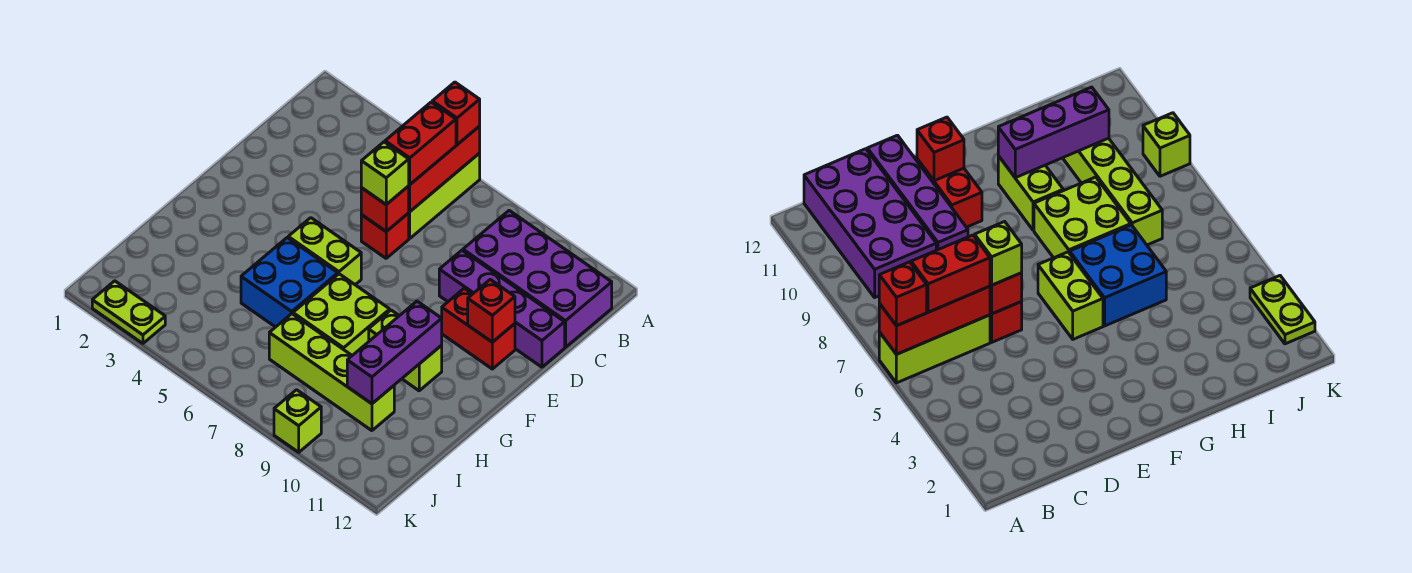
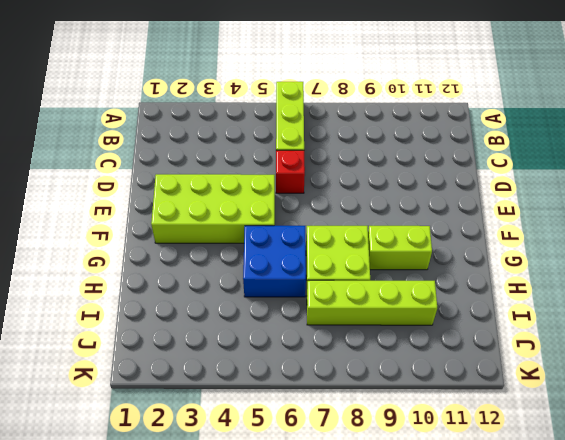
lime brick E2:F5 level 1 -> lime brick F5:F6 level 1
none -> purple brick B9:C12 level 1
none -> purple brick D9:D12 level 1
none -> red brick E10:E11 level 1

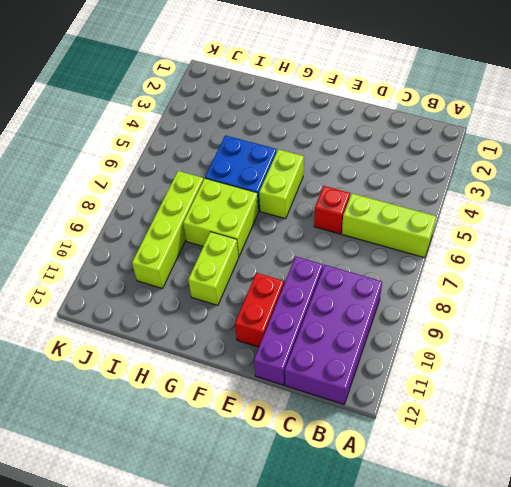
none -> lime plate K2:K3 level 1
none -> lime brick K9 level 1
none -> red brick A6:C6 level 2

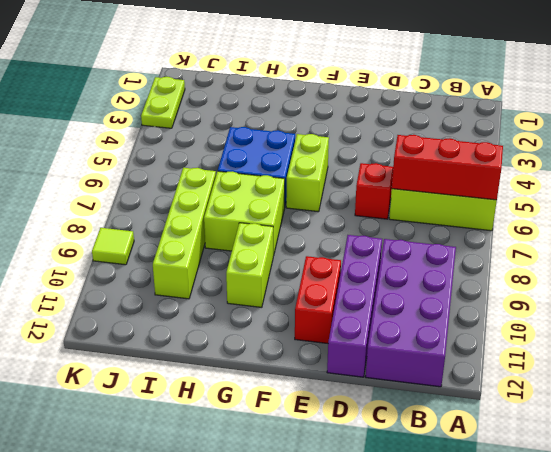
lime tile K9 level 1 -> lime brick K9 level 1
none -> red brick D6 level 2
none -> red brick E11 level 2
none -> purple brick G10:I10 level 2

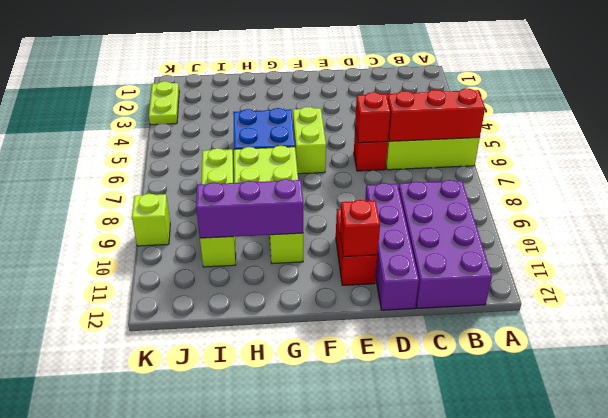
none -> red brick A6 level 3
none -> red brick B6:C6 level 3
none -> lime brick D6 level 3

